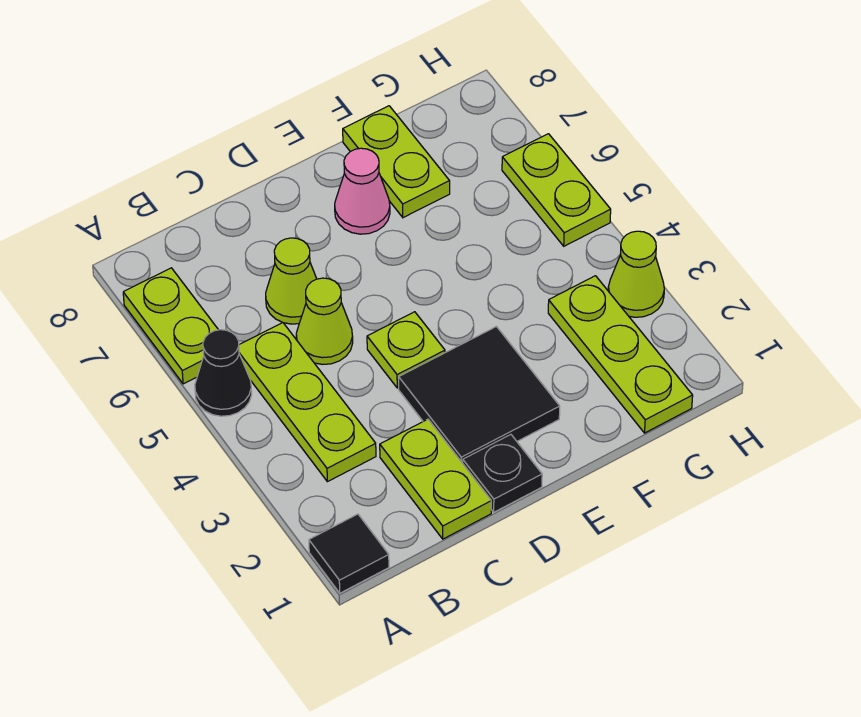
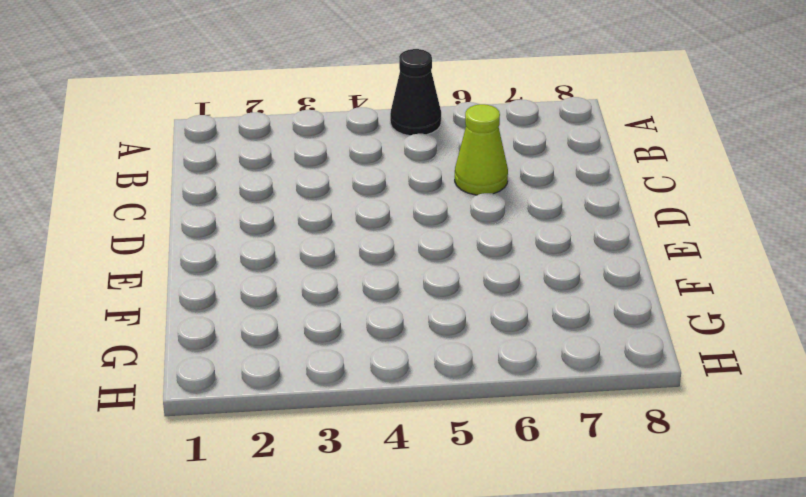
none -> black tile A1 level 1
none -> lime plate A6:A7 level 1
none -> lime plate B3:B5 level 1

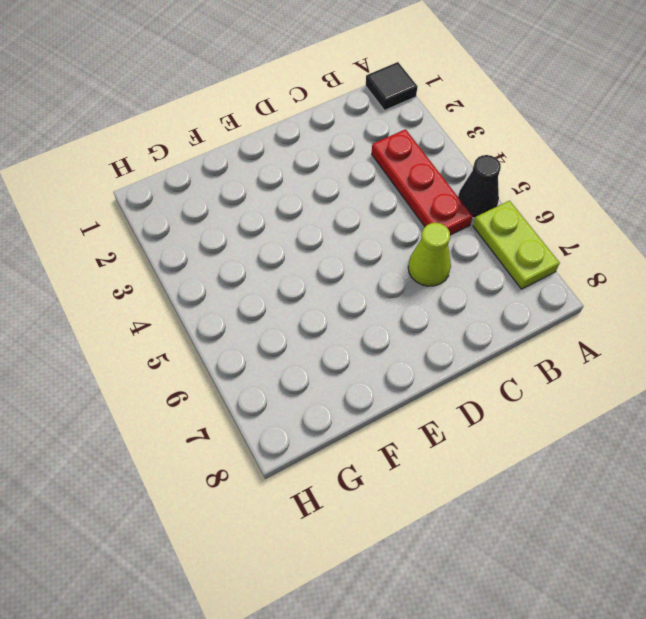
red plate B3:B5 level 1 -> lime plate B3:B5 level 1
none -> lime plate C1:C2 level 1
none -> lime cone C5 level 1
none -> black plate D1 level 1

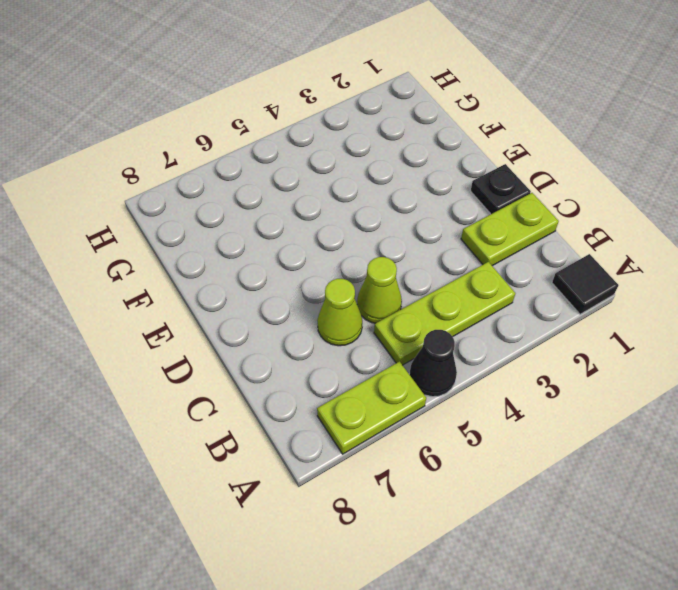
none -> black tile D2:E3 level 1
none -> lime plate D4 level 1
none -> pink cone E7 level 1

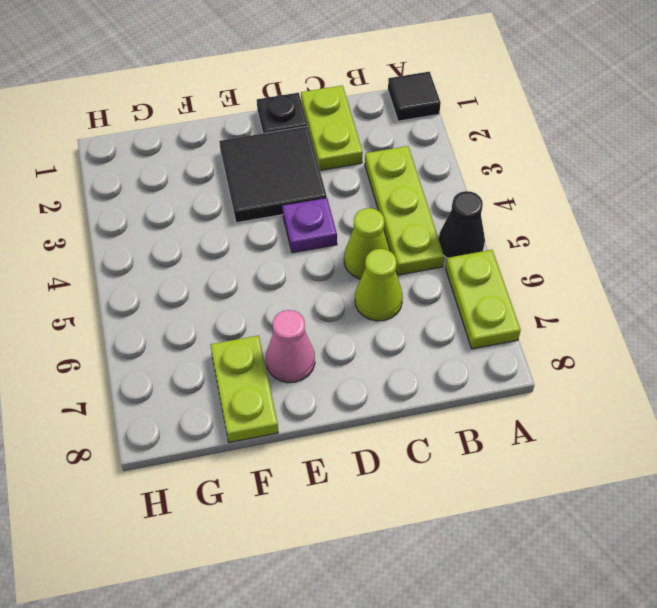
purple plate D4 level 1 -> lime plate D4 level 1
none -> lime plate G1:G3 level 1
none -> lime cone H3 level 1
none -> lime plate H5:H6 level 1

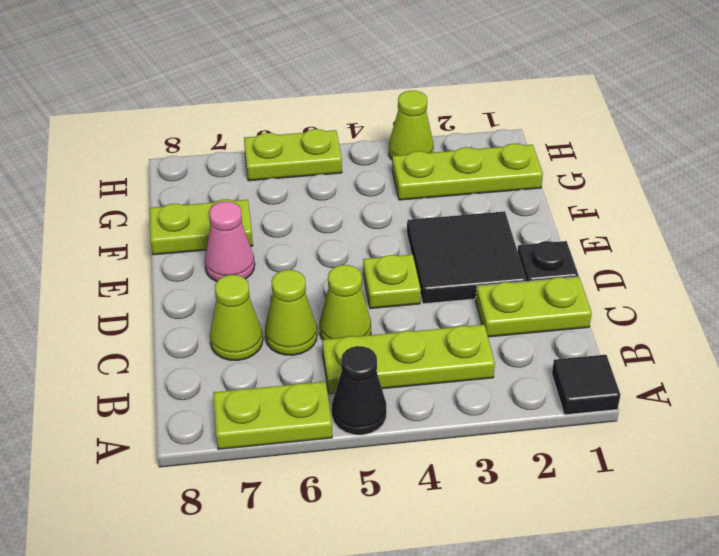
lime cone C7 level 1 -> none

